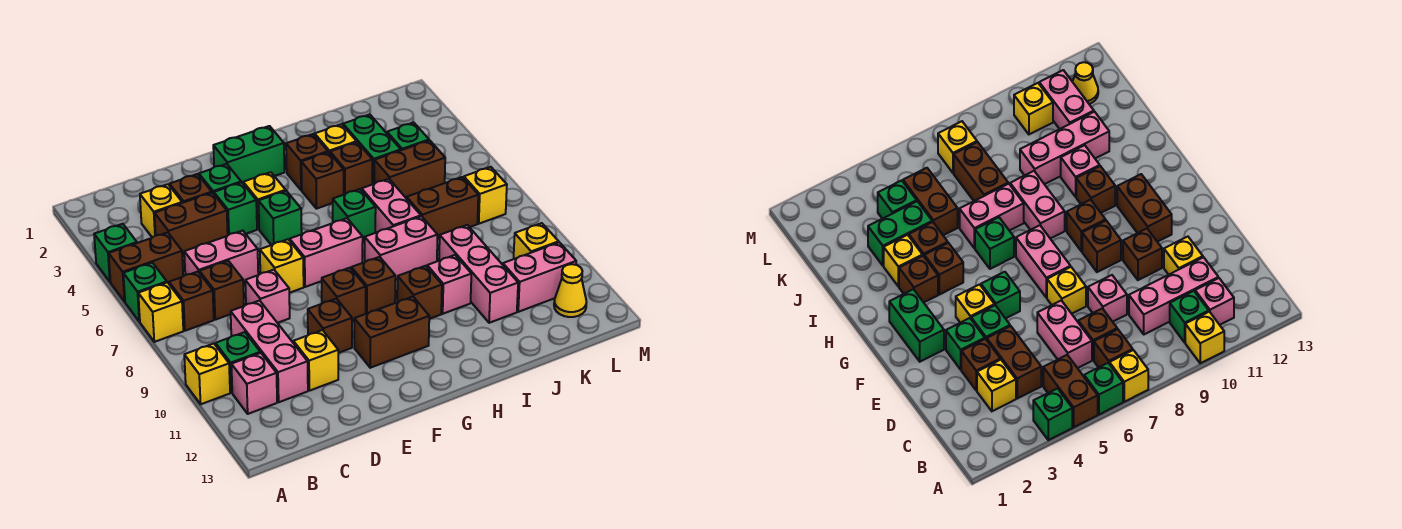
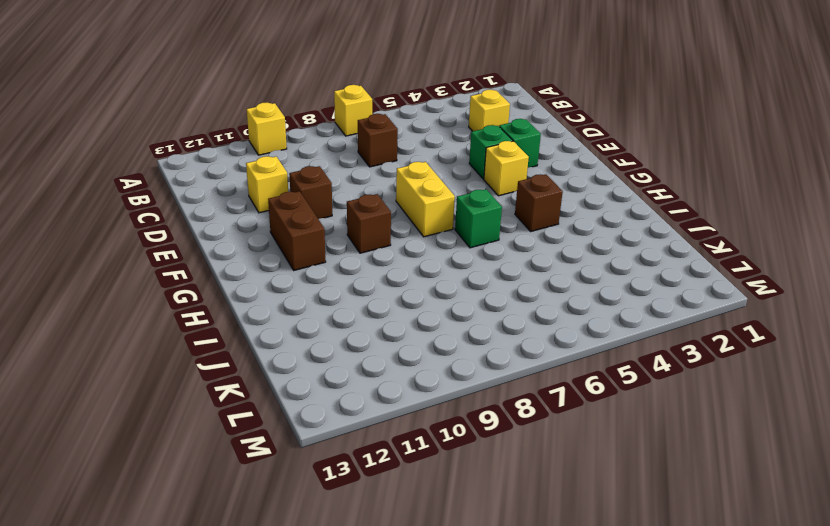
yellow brick F7:G7 level 1 -> pink brick F7:G7 level 1
none -> green brick A4 level 1
none -> brown brick A5:B5 level 1
none -> green brick A6 level 1
none -> brown brick B7 level 1

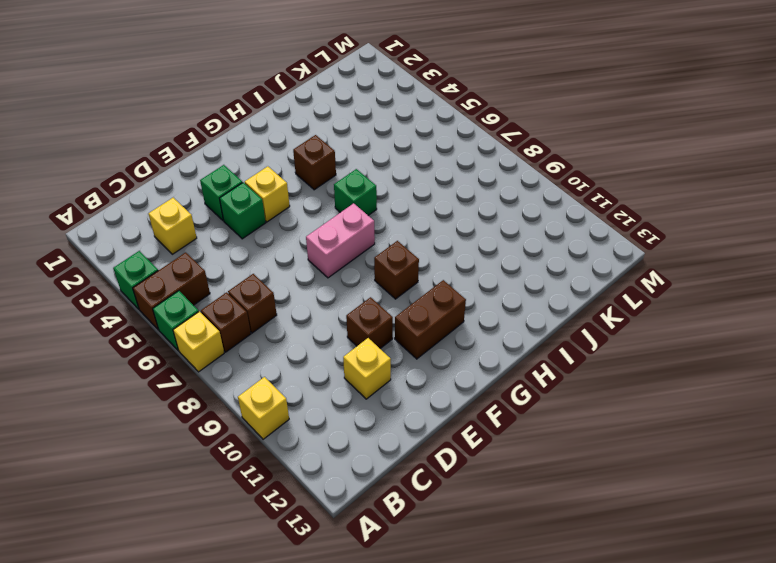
none -> green brick B10 level 1
none -> pink brick B11 level 1
none -> brown brick C4:D4 level 1
none -> pink brick C6:D6 level 1

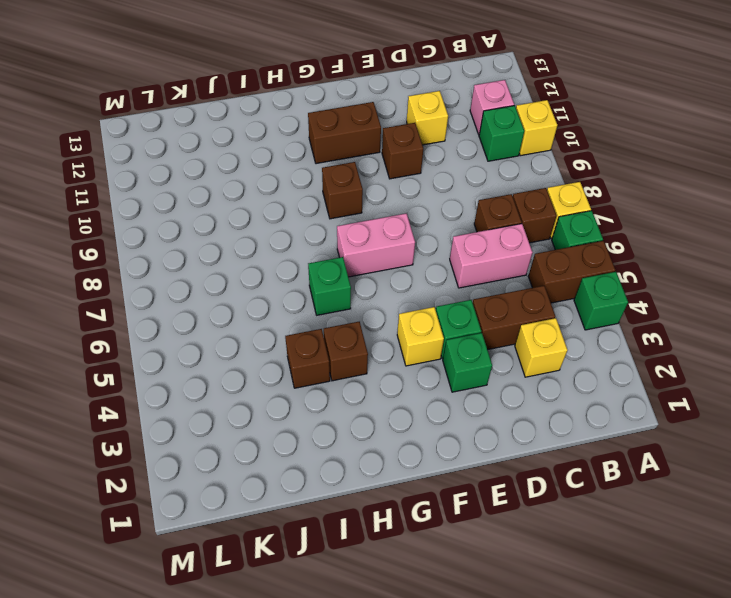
none -> pink brick C9:C11 level 1
none -> brown brick D3 level 1
none -> pink brick D8 level 1
none -> yellow brick E7 level 1

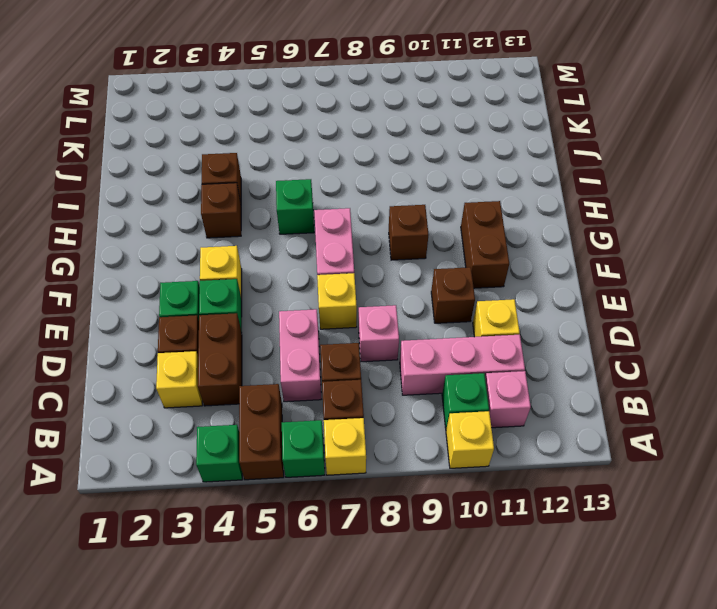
none -> green brick F2:G2 level 1
none -> green brick F5 level 1
none -> brown brick F9 level 1
none -> brown brick H3 level 1

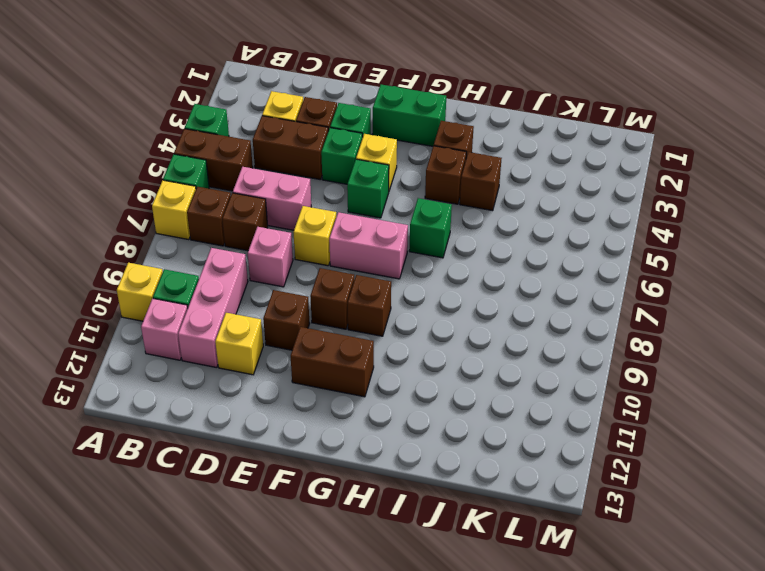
none -> pink brick H8:I8 level 1
none -> brown brick H10 level 1
none -> yellow brick I3 level 1
none -> pink brick I6:I7 level 1

